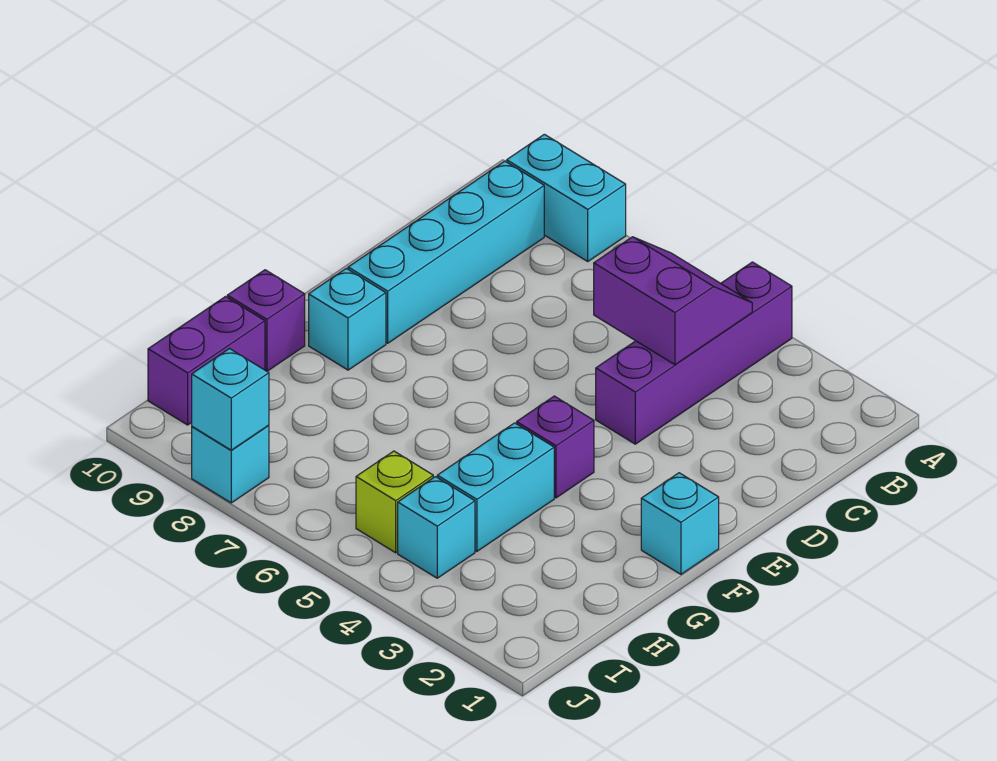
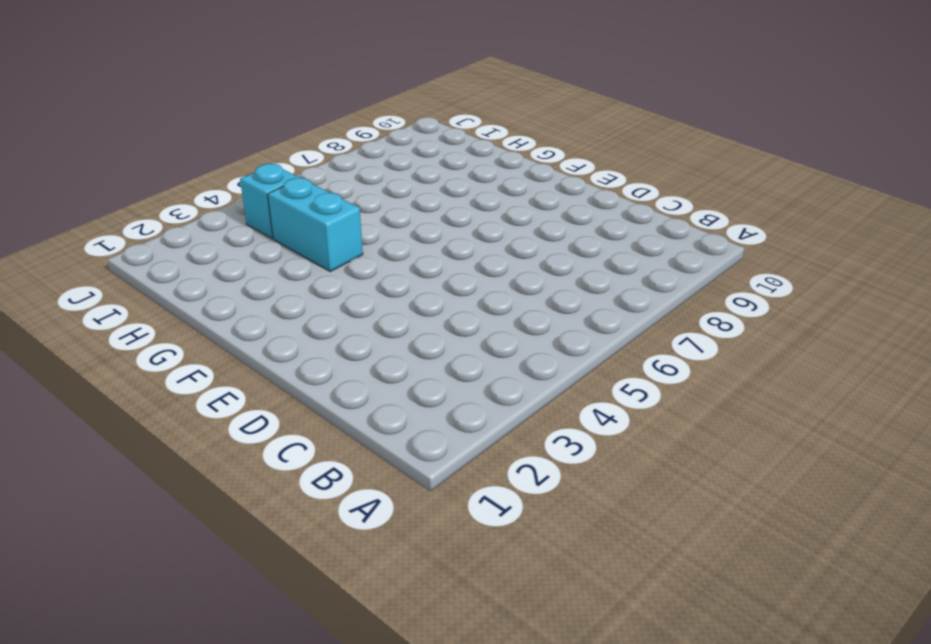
none -> purple brick A4:D4 level 1
none -> cyan brick A8:A9 level 1
none -> cyan brick B9:E9 level 1

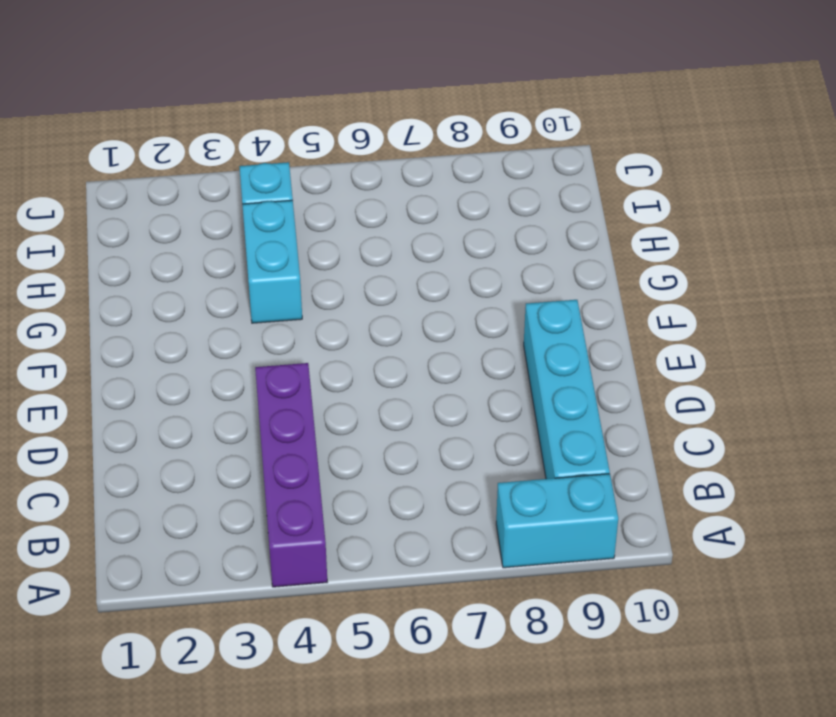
none -> cyan brick F1 level 1
none -> purple brick F4 level 1
none -> cyan brick F9 level 1

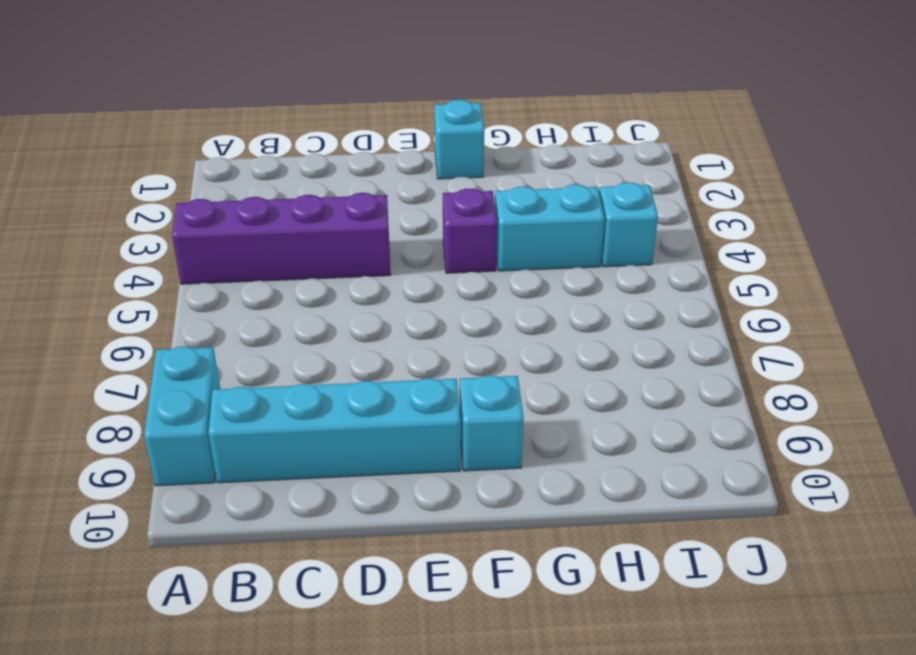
none -> purple brick G10 level 1
none -> purple brick H10:I10 level 1
none -> lime brick I5 level 1

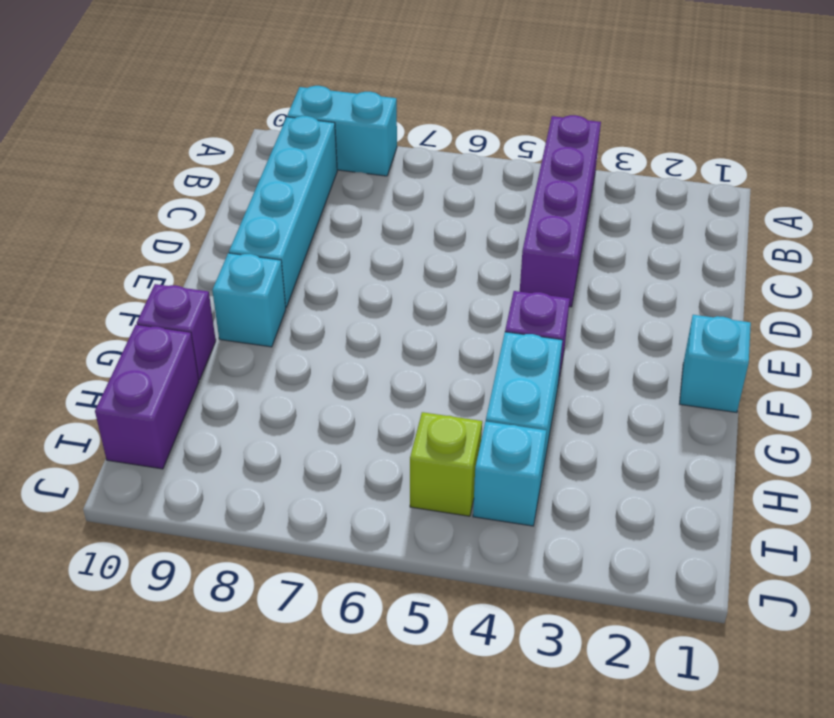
none -> cyan brick J8 level 1
none -> purple slope B4:C5 level 2 top C
none -> cyan brick J8 level 2

